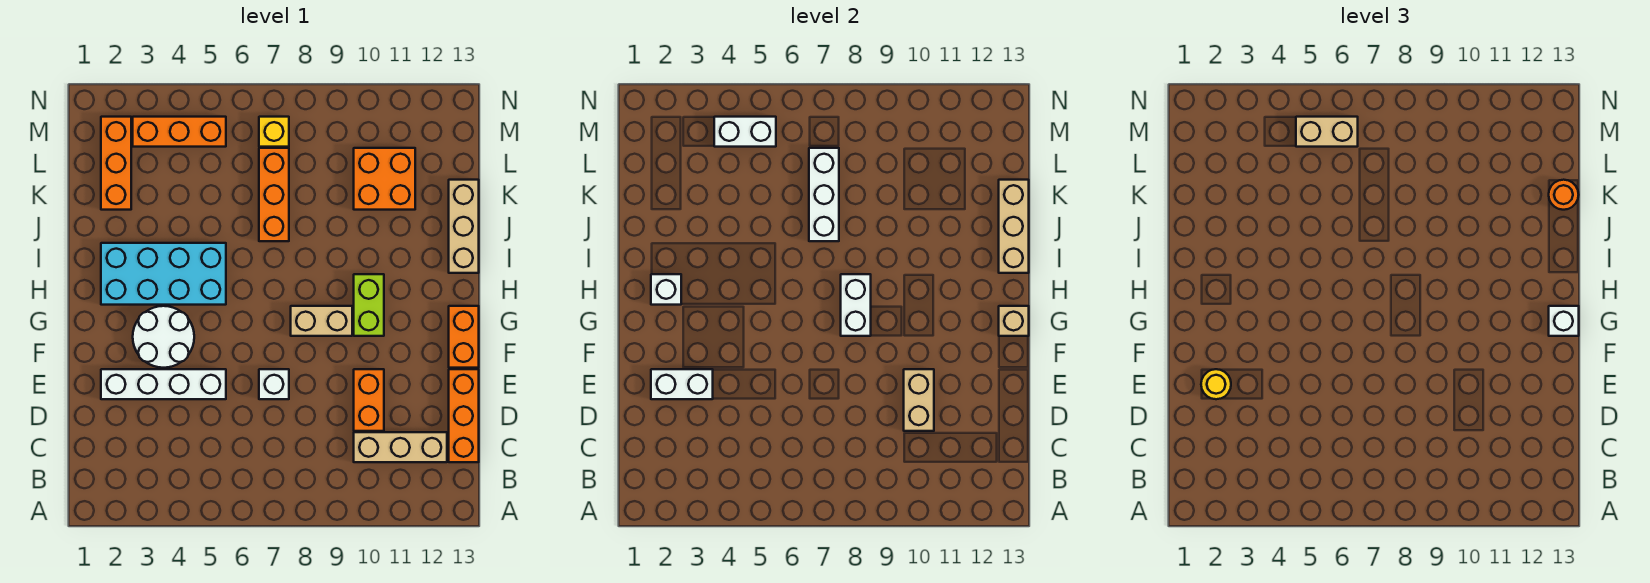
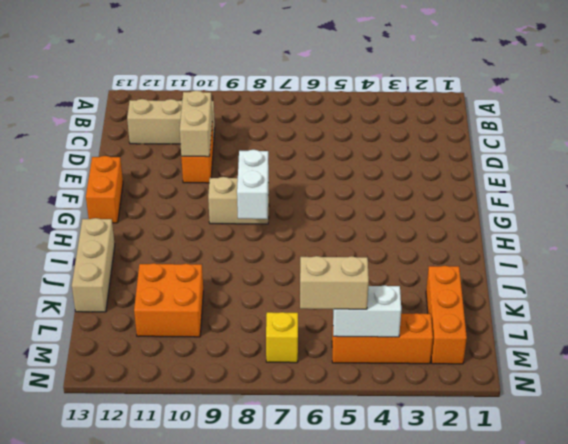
none -> orange brick C13:E13 level 1
none -> white brick E2:E5 level 1
none -> white brick E7 level 1

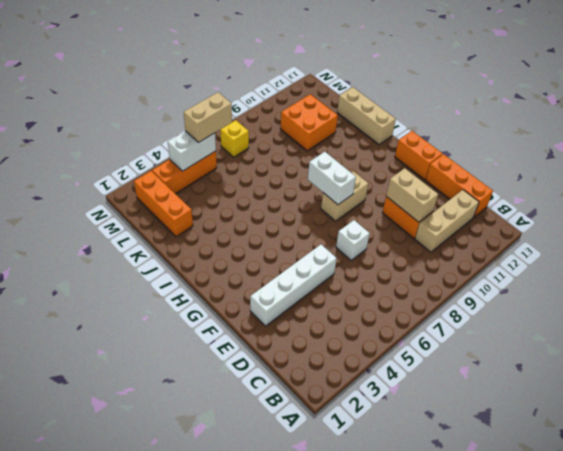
none -> white round brick F3:G4 level 1
none -> lime brick G10:H10 level 1
none -> cyan brick H2:I5 level 1

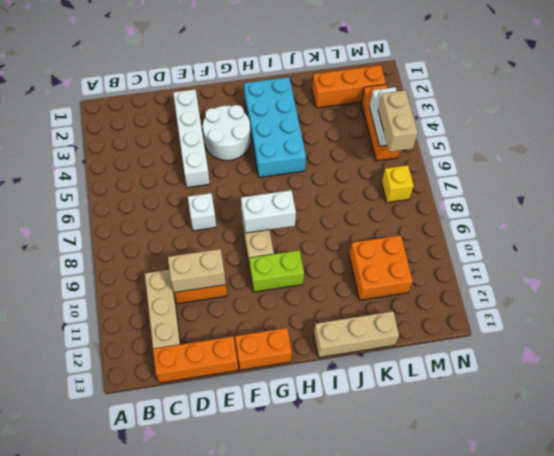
none -> orange brick J7:L7 level 1
none -> white brick E2:E3 level 2
none -> tan brick G13 level 2

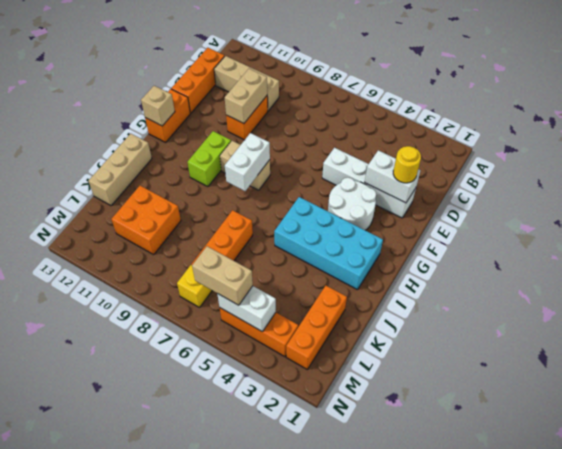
none -> white brick E7 level 1
none -> white brick H2 level 2
none -> tan brick I13:K13 level 2

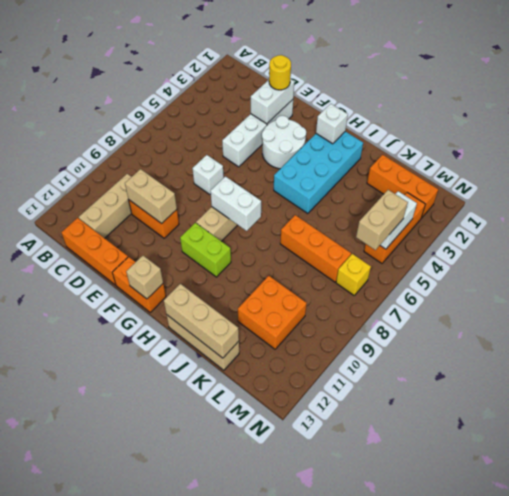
none -> white brick J7:L7 level 2
none -> white brick G13 level 3
none -> orange round brick K13 level 3

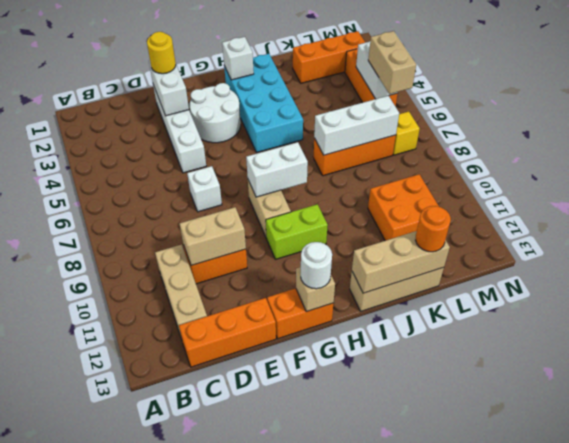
white round brick G13 level 3 -> white brick G13 level 3

